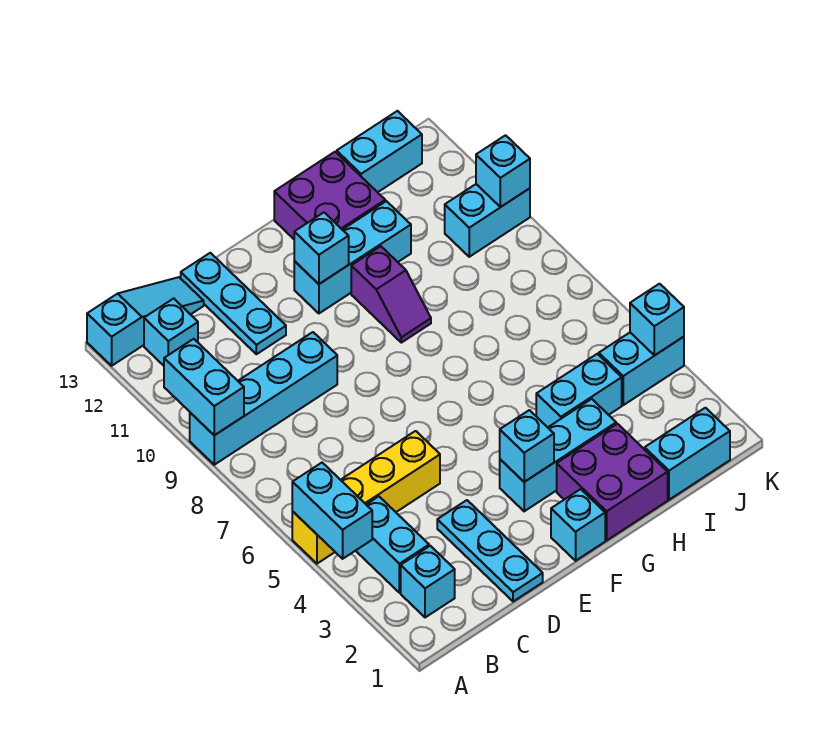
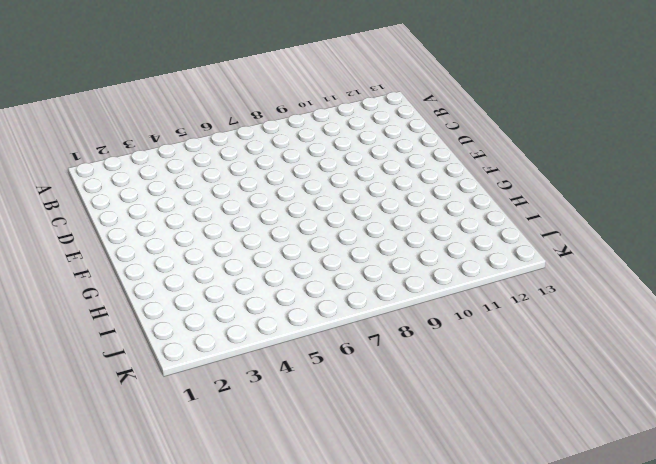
none -> yellow brick A5:D5 level 1
none -> cyan brick A9:D9 level 1
none -> cyan slope A13:C13 level 1 top A

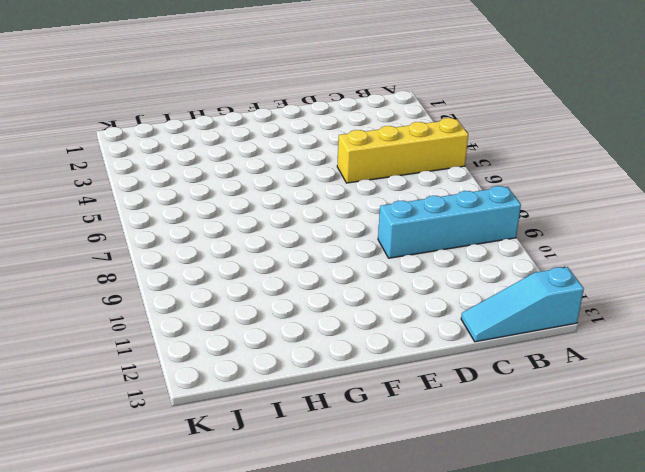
none -> cyan brick B2 level 1
none -> cyan brick B3:B4 level 1
none -> cyan brick B12 level 1

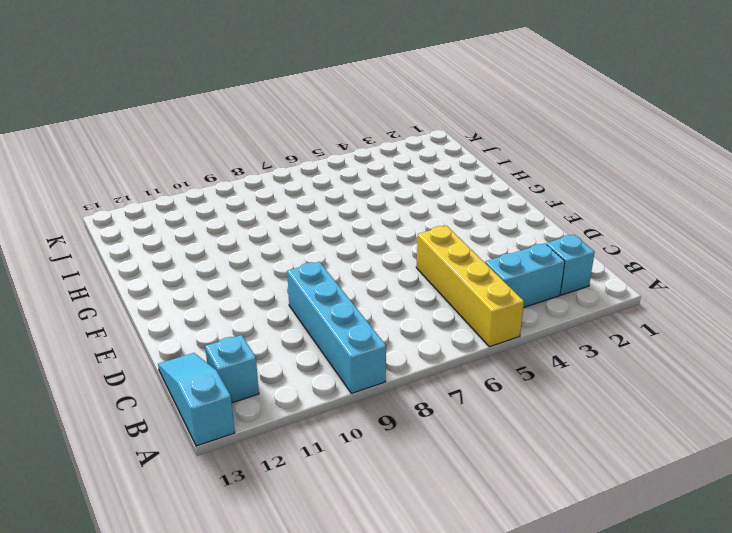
none -> cyan plate D1:D3 level 1
none -> cyan plate D11:D13 level 1
none -> cyan brick F1 level 1

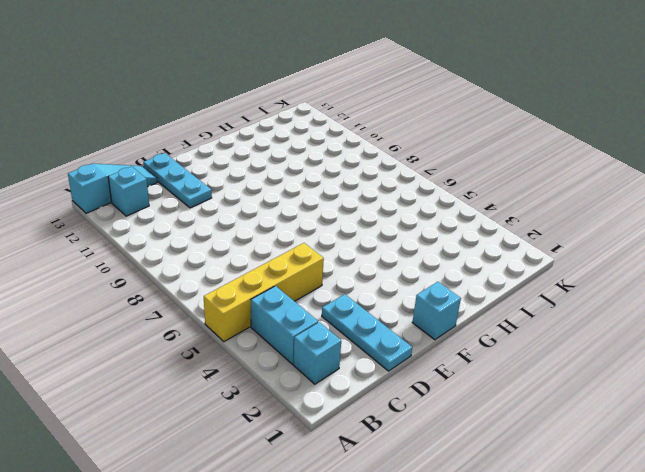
none -> cyan brick A9:D9 level 1
none -> cyan brick F3:H3 level 1
none -> cyan brick F11:H11 level 1

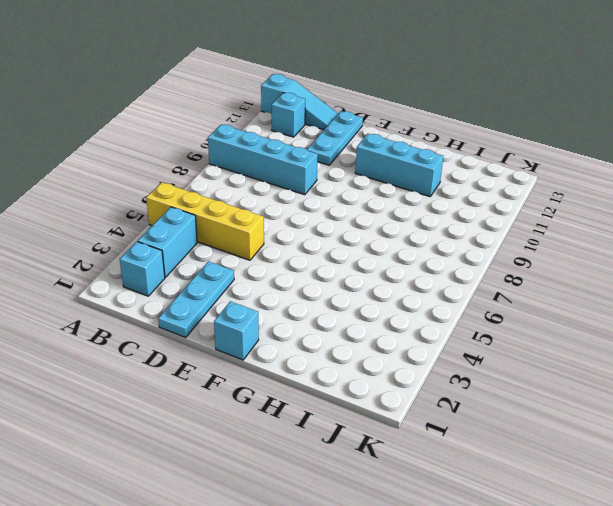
none -> cyan brick F3:H3 level 1
none -> purple brick G1:H2 level 1
none -> purple slope G9:G10 level 1 top 10

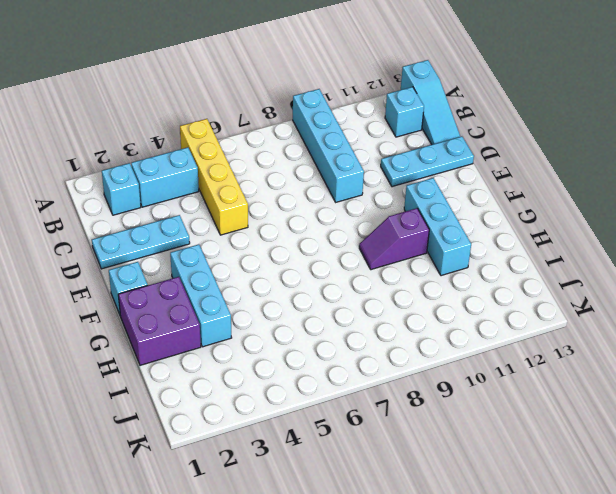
none -> purple brick G12:H13 level 1
none -> cyan brick H4:I4 level 1
none -> cyan brick I1:J1 level 1

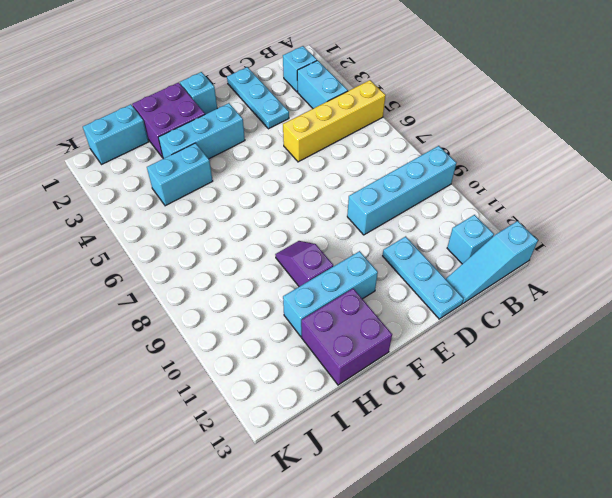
none -> cyan brick I13:J13 level 1
none -> cyan brick J4:K4 level 1
none -> cyan brick J10:K10 level 1

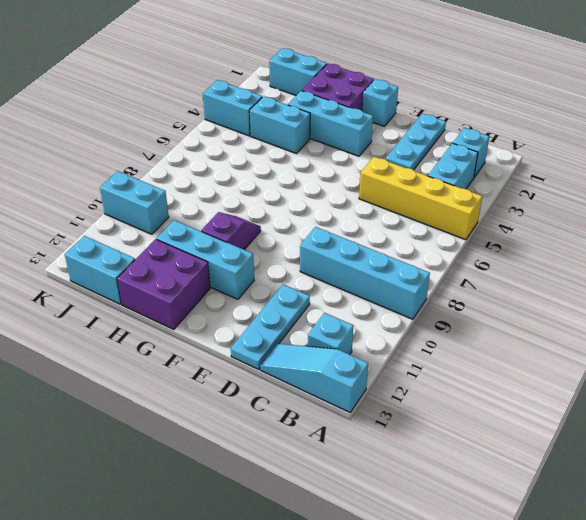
none -> cyan brick A4:A5 level 2
none -> cyan brick A9:A10 level 2
none -> cyan brick F3 level 2

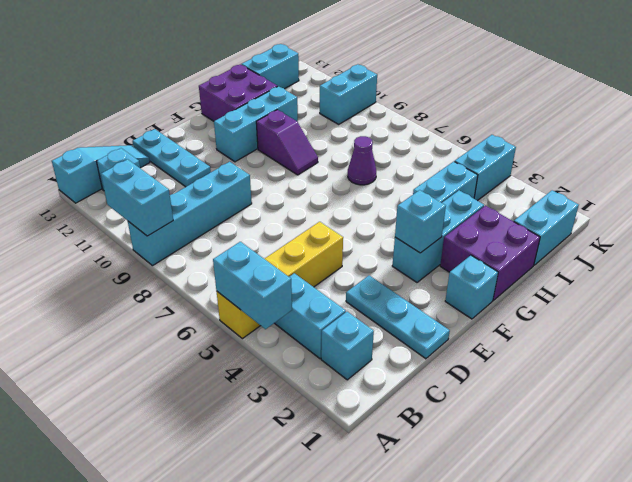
purple cone H7 level 1 -> none
none -> cyan brick F11 level 2
none -> cyan brick K4 level 2
none -> cyan brick K10 level 2

